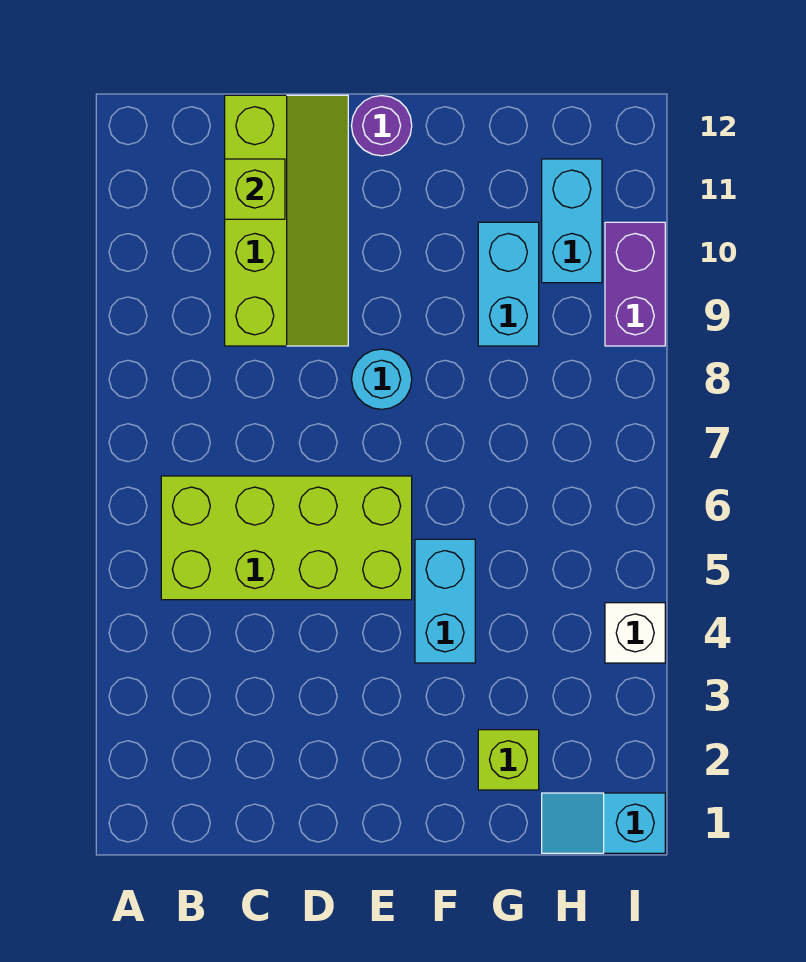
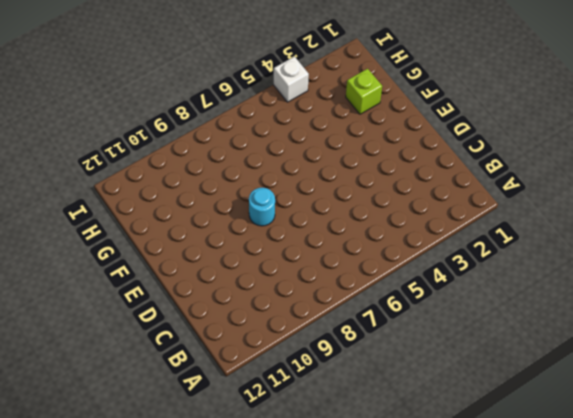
none -> lime brick B5:E6 level 1
none -> lime slope C9:D12 level 1 top C
none -> purple round brick E12 level 1

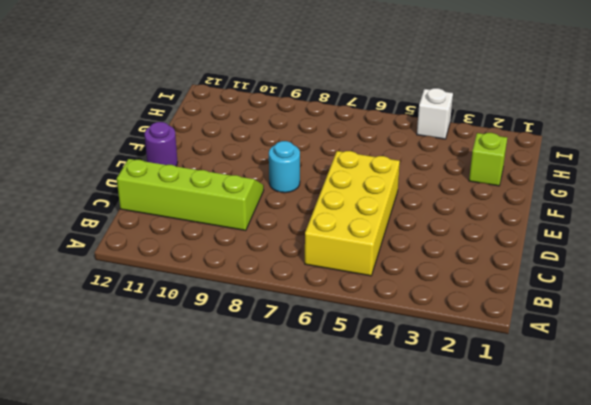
yellow brick B5:E6 level 1 -> lime brick B5:E6 level 1
none -> cyan brick F4:F5 level 1
none -> cyan brick G9:G10 level 1
none -> cyan slope H1:I1 level 1 top I

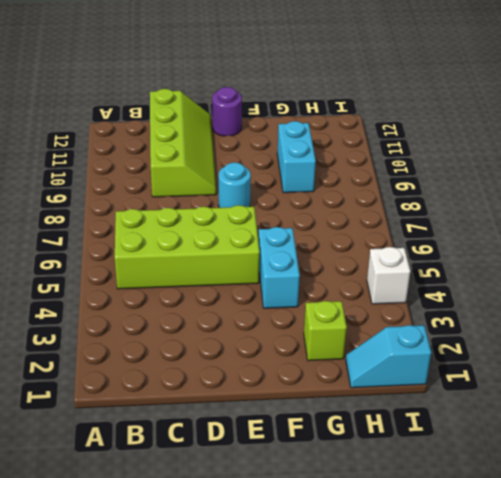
none -> cyan brick H10:H11 level 1
none -> purple brick I9:I10 level 1
none -> lime brick C11 level 2

